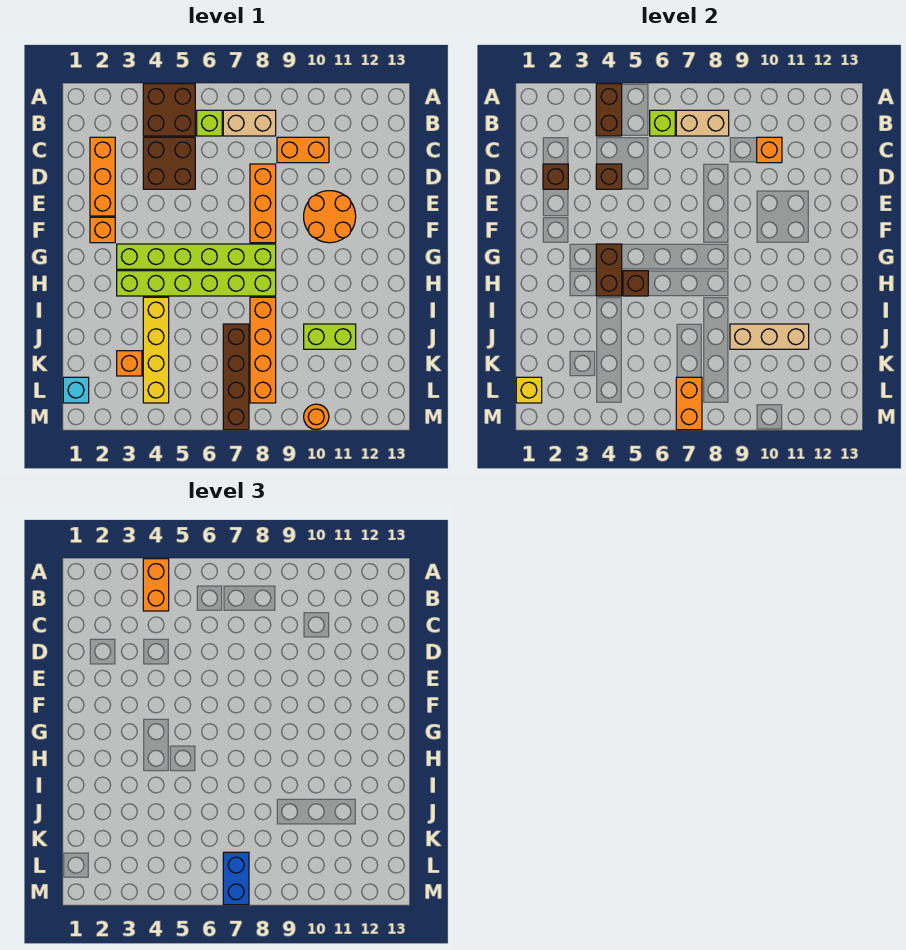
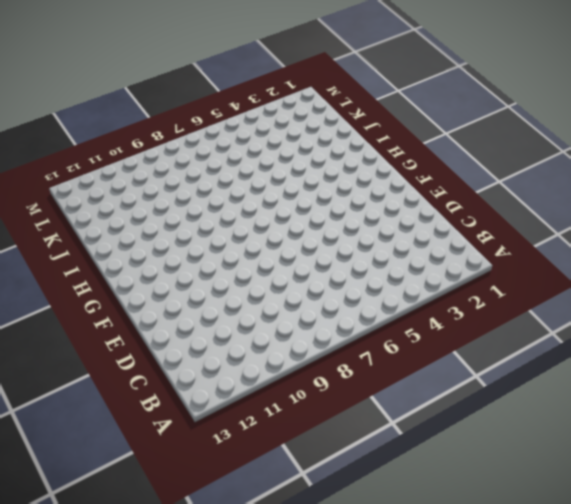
none -> brown brick A4:B5 level 1
none -> lime brick B6 level 1
none -> tan brick B7:B8 level 1
none -> orange brick C2:E2 level 1

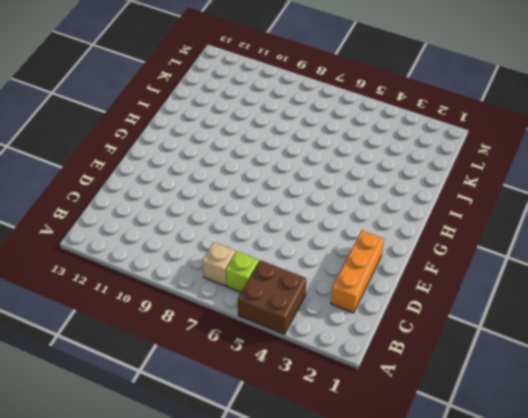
tan brick B7 level 1 -> tan brick B7:B8 level 1
none -> brown brick C4:D5 level 1
none -> orange brick C9:C10 level 1
none -> orange brick D8:F8 level 1
none -> orange round brick E10:F11 level 1

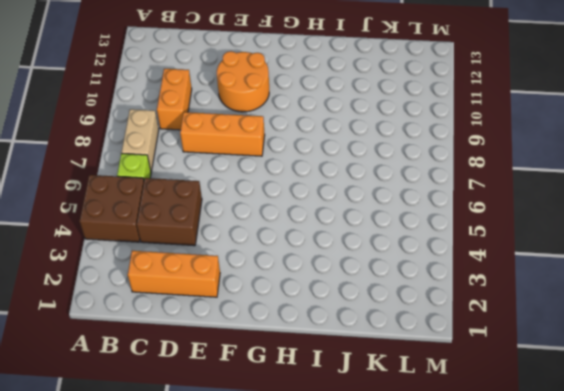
none -> orange brick F2 level 1
none -> lime brick G3:G8 level 1
none -> lime brick H3:H8 level 1
none -> yellow brick I4:L4 level 1

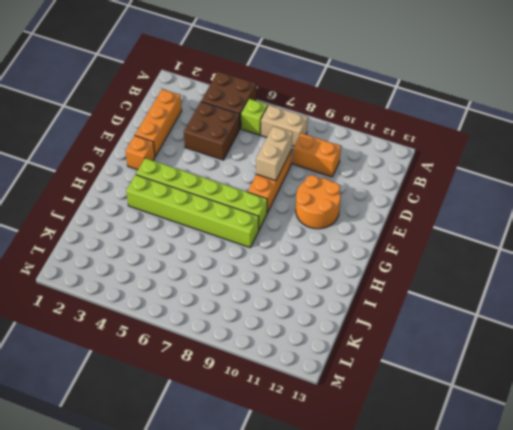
tan brick D8:E8 level 2 -> tan brick B7:B8 level 2
none -> yellow brick I4:L4 level 1
none -> orange brick I8:L8 level 1
none -> brown brick J7:M7 level 1
none -> lime brick J10:J11 level 1

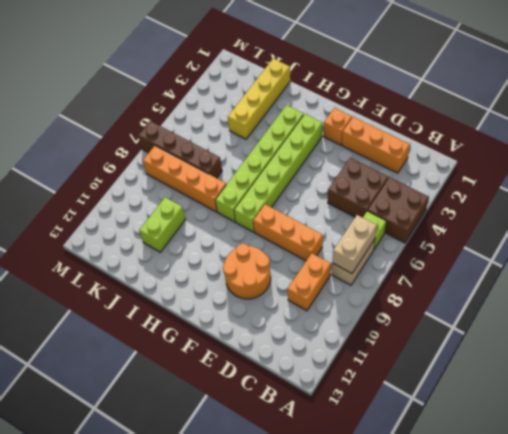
yellow brick J1:J4 level 1 -> yellow brick I4:L4 level 1
none -> orange brick K3 level 1
none -> cyan brick L1 level 1
none -> orange round brick M10 level 1
none -> brown brick A4:B4 level 2

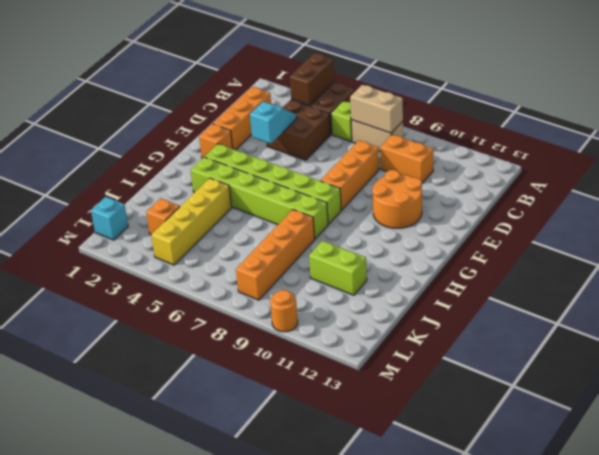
cyan slope D4:E4 level 2 top E -> brown brick D4 level 2
none -> brown brick J7:M7 level 1
none -> lime brick B6 level 2
none -> orange brick C10 level 2
none -> brown brick D2 level 2

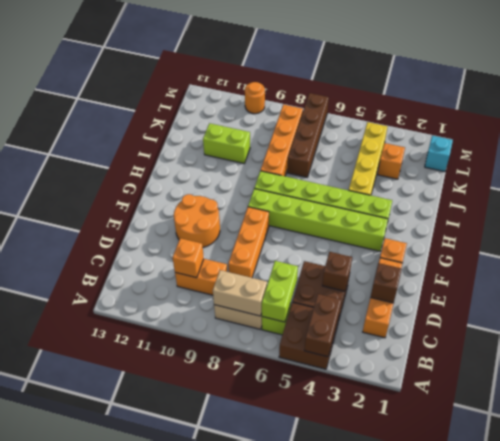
lime brick B6:C6 level 2 -> lime brick B6 level 2
none -> brown brick G4:H4 level 2
none -> brown brick H5 level 2
none -> tan brick J9:J11 level 2
none -> yellow brick L1 level 2

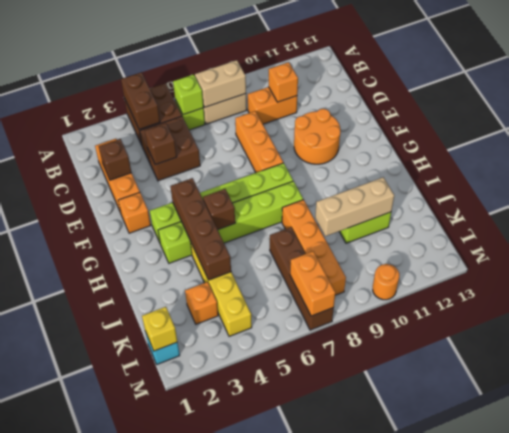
brown brick G4:J4 level 2 -> brown brick G4:H4 level 2
none -> orange brick A4:B4 level 3
none -> blue brick L7:M7 level 3

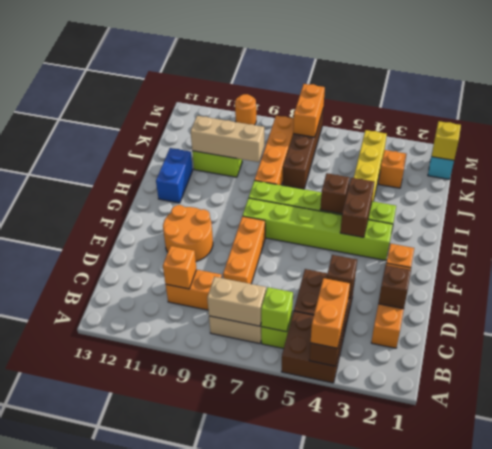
blue brick H12:I12 level 1 -> blue brick L7:M7 level 3

